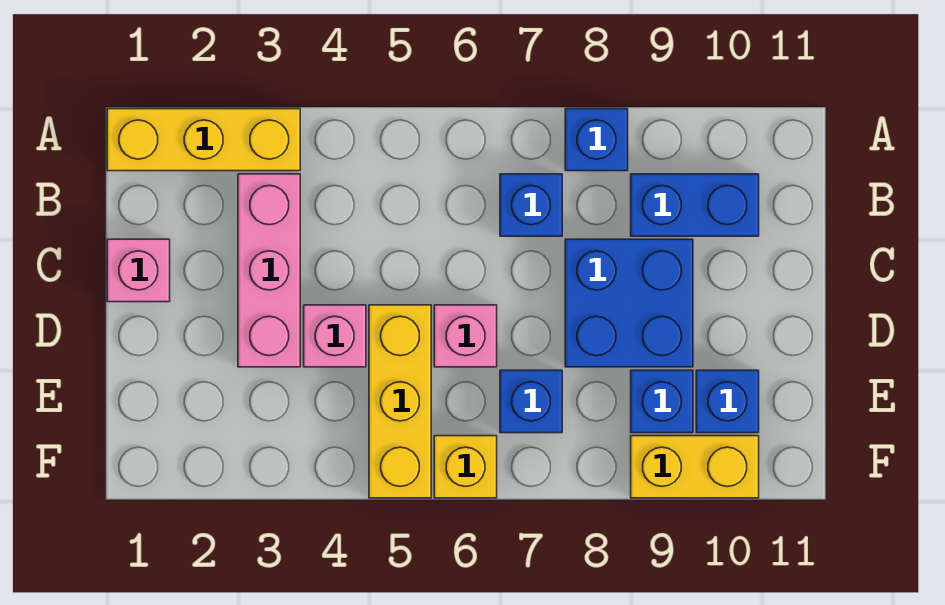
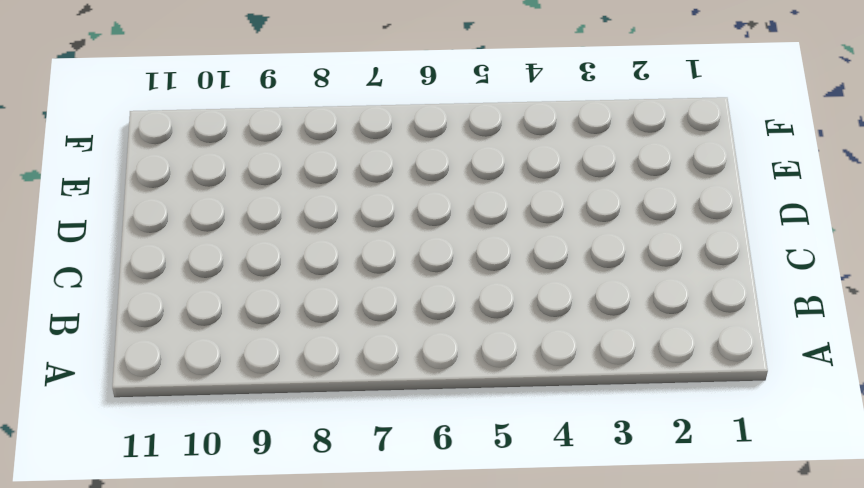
none -> yellow brick A1:A3 level 1
none -> blue brick A8 level 1
none -> pink brick B3:D3 level 1

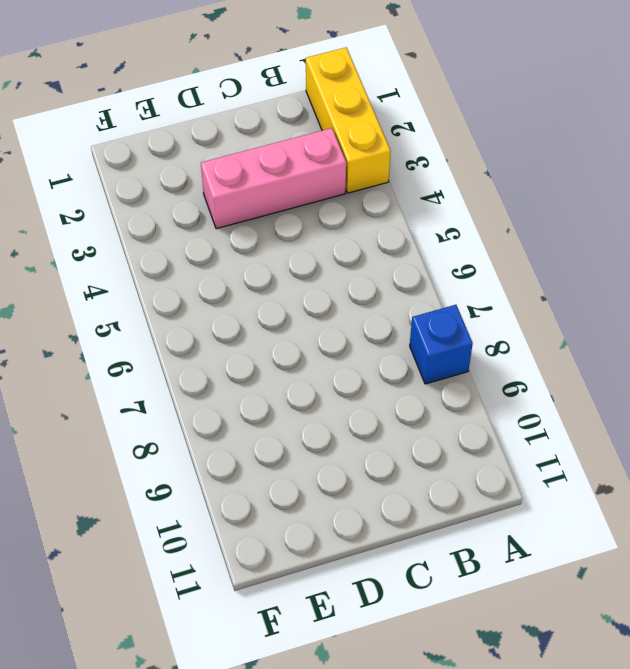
none -> blue brick B7 level 1
none -> blue brick B9:B10 level 1
none -> pink brick C1 level 1

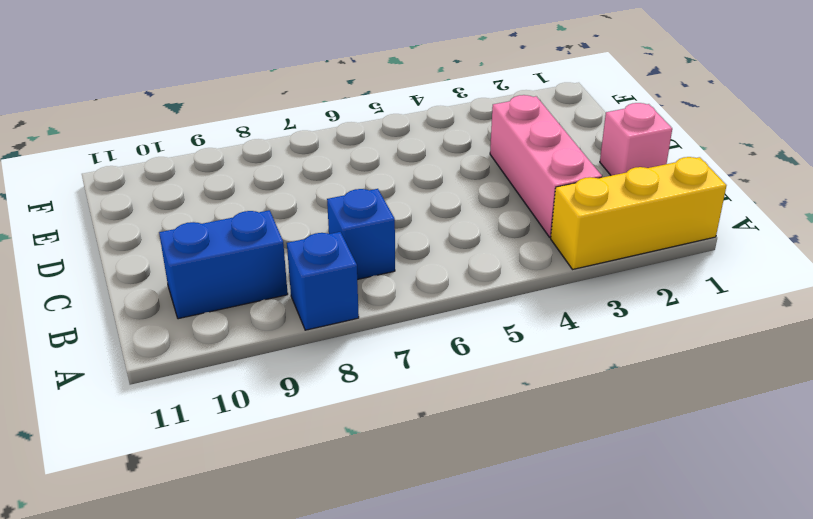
none -> blue brick C8:D9 level 1
none -> pink brick D4 level 1
none -> yellow brick D5:F5 level 1

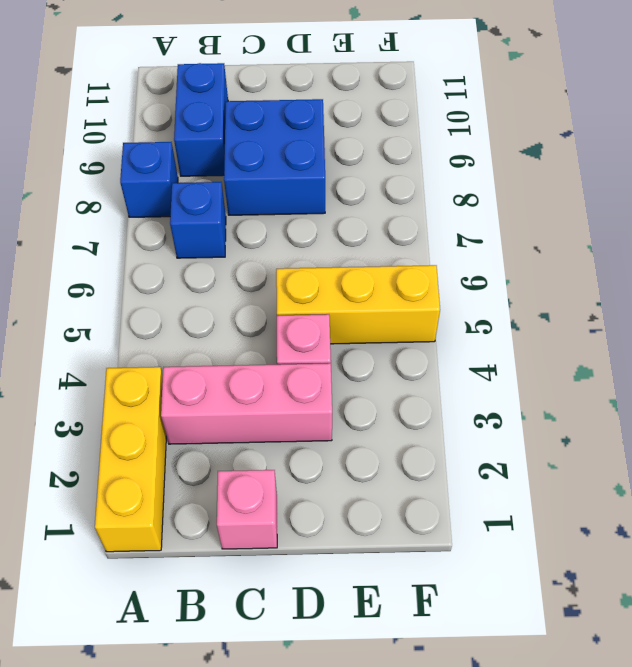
none -> pink brick D6 level 1
none -> blue brick E7 level 1
none -> blue brick E9 level 1

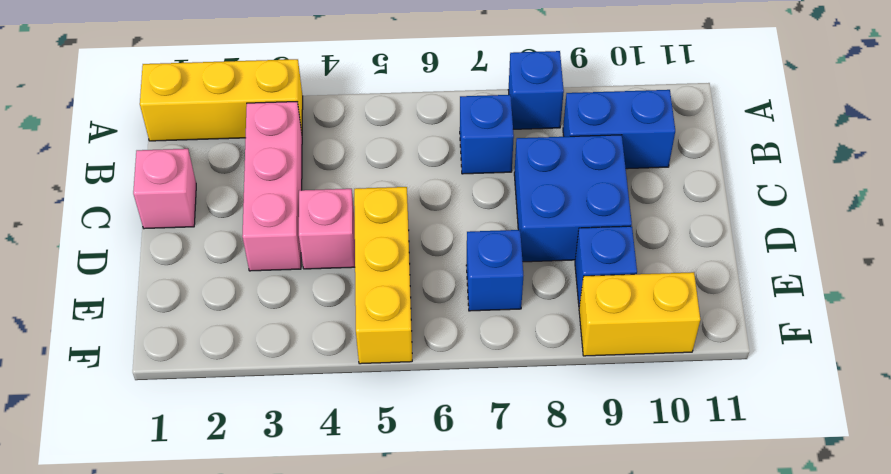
none -> pink brick D6 level 1
none -> blue brick E10 level 1
none -> yellow brick F6 level 1

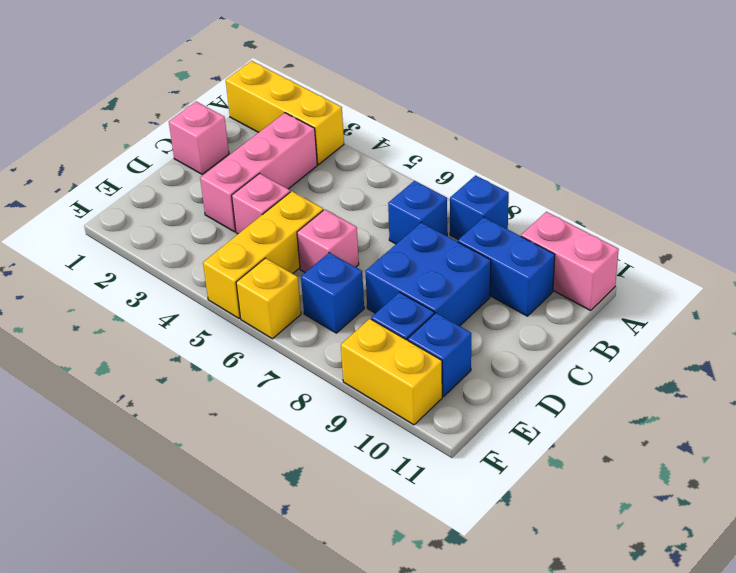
pink brick A10:A11 level 1 -> none

